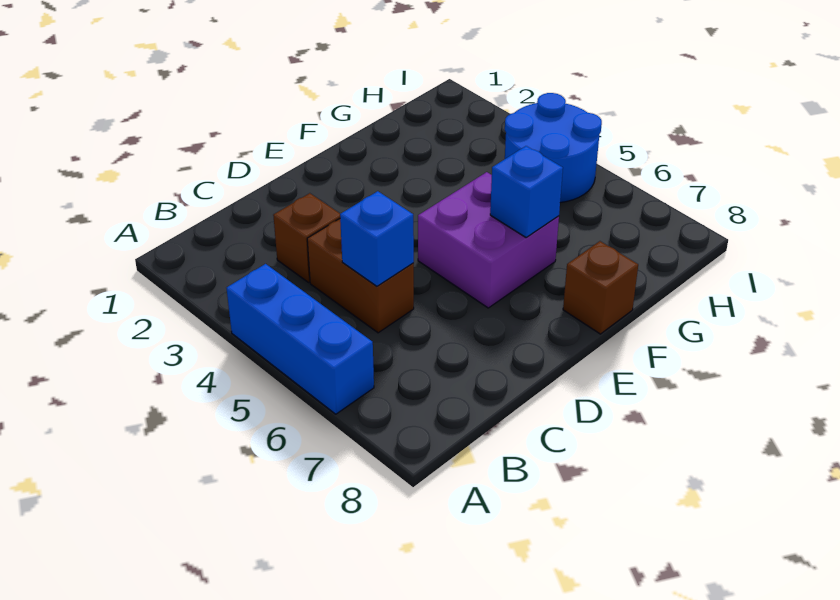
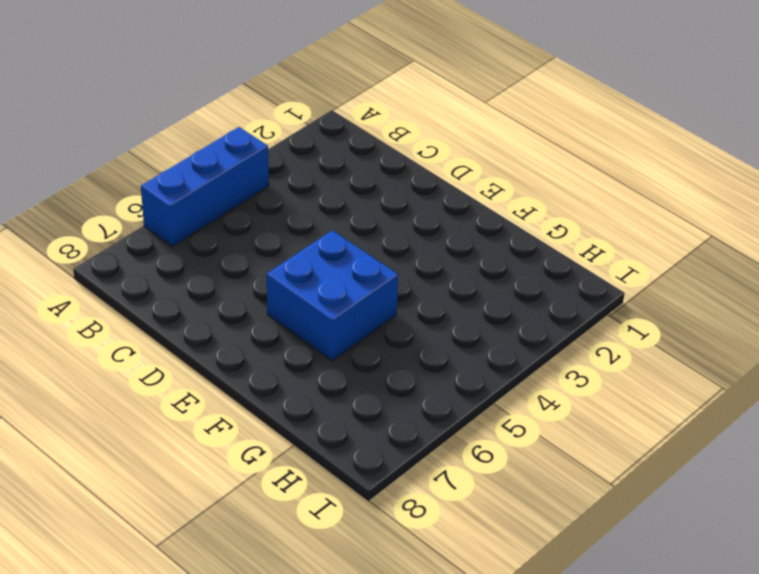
blue brick E5:F6 level 1 -> purple brick E5:F6 level 1
none -> brown brick C3 level 1
none -> brown brick C4:C5 level 1

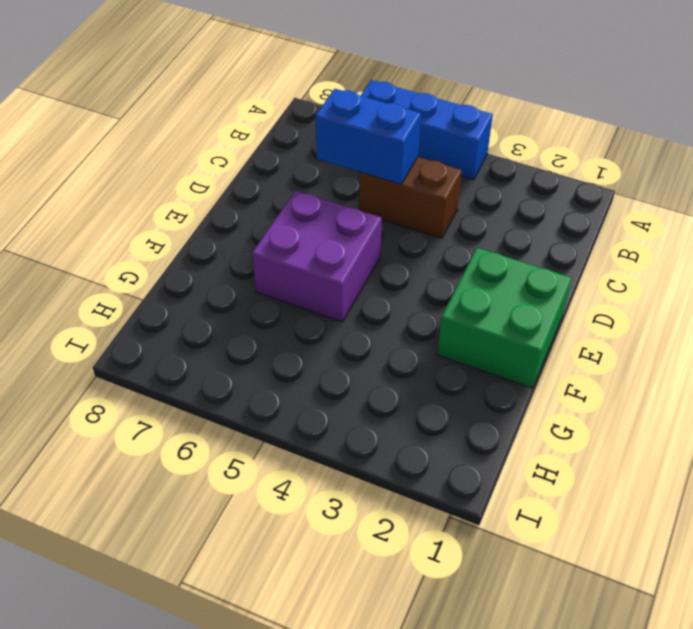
blue brick C5:C6 level 2 -> blue brick C5 level 2
green brick E1:F2 level 1 -> none
none -> brown brick C3 level 1
none -> brown brick F8 level 1

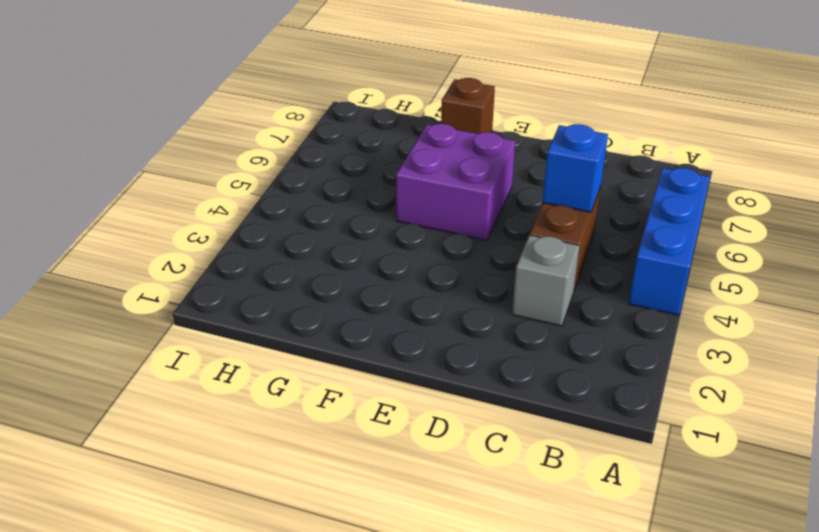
grey brick C3 level 1 -> brown brick C3 level 1
none -> blue round brick H4:I5 level 1
none -> blue brick F6 level 2

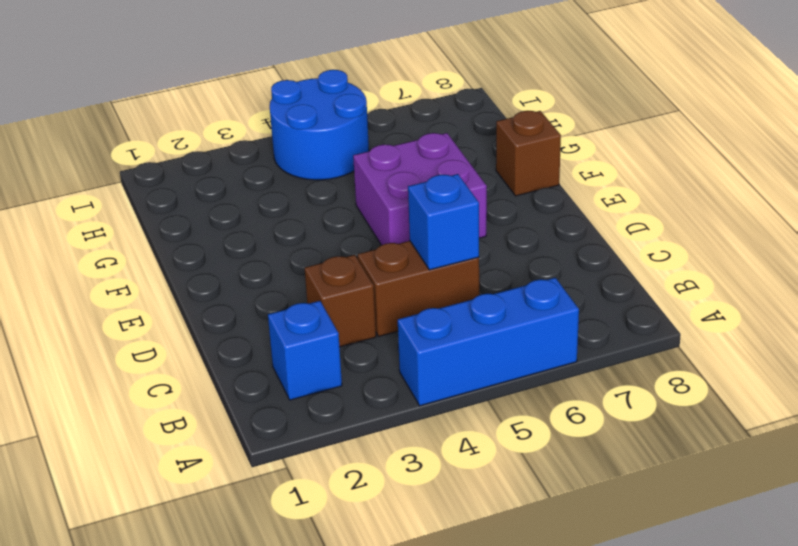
blue brick B2 level 1 -> blue brick F6 level 2

